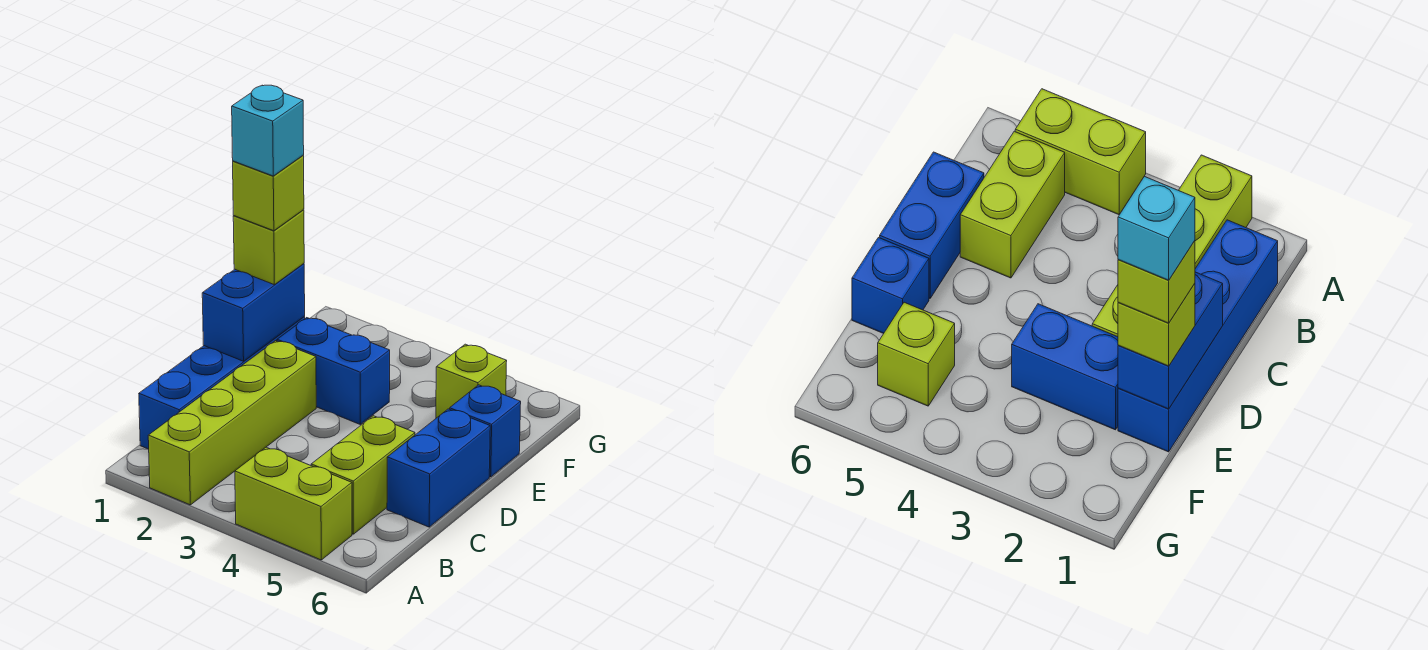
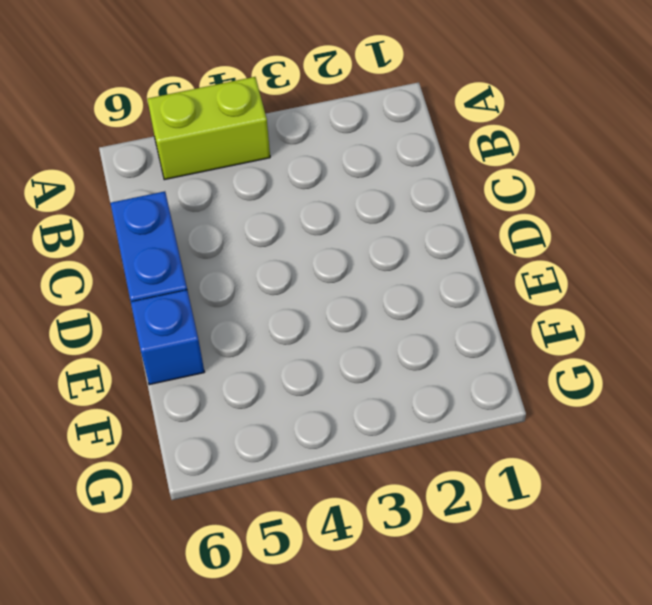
none -> lime brick A2:D2 level 1
none -> blue brick B1:E1 level 1
none -> lime brick B5:C5 level 1

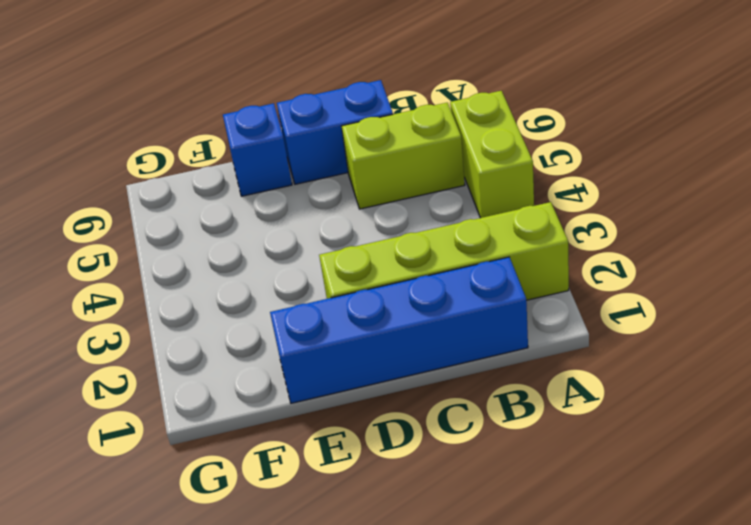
none -> blue brick E2:E3 level 1
none -> lime brick F5 level 1
none -> blue brick D1:E1 level 2

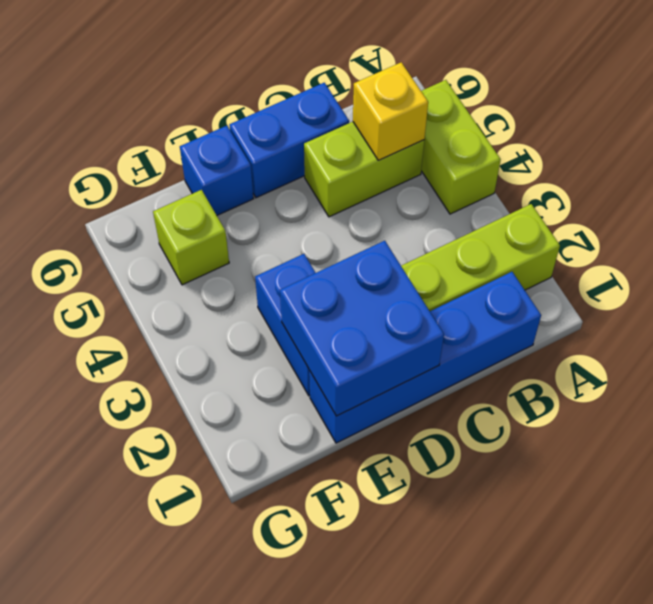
yellow brick B5 level 2 -> none
blue brick D1:E2 level 2 -> blue brick D1:E1 level 2
none -> lime brick E1 level 3
none -> lime brick E1 level 4
none -> cyan brick E1 level 5

